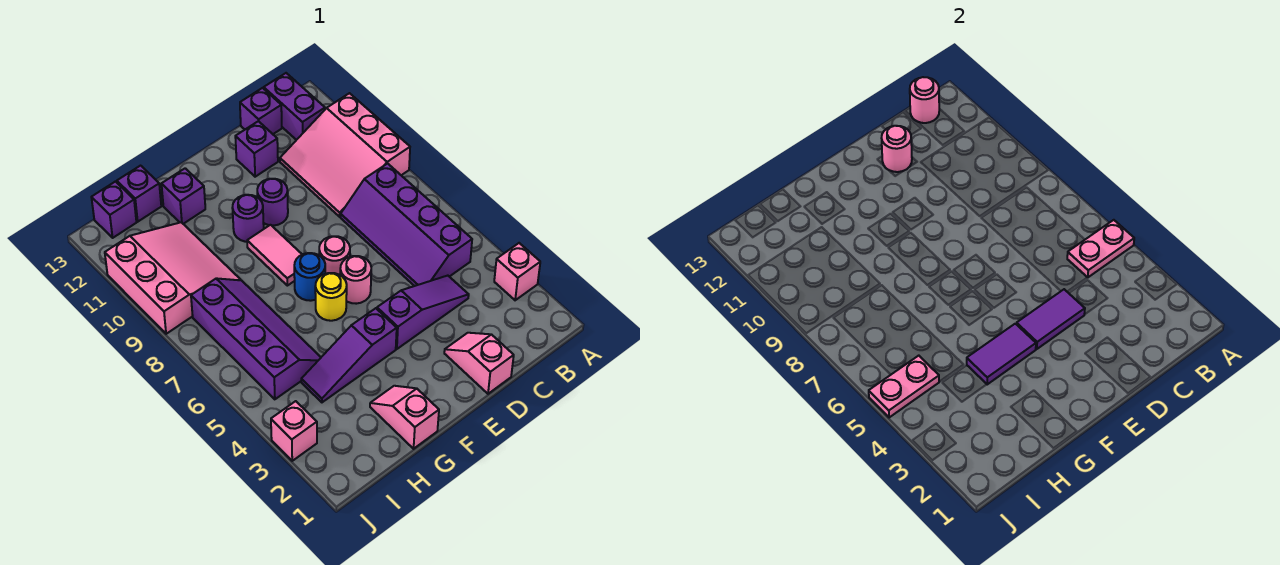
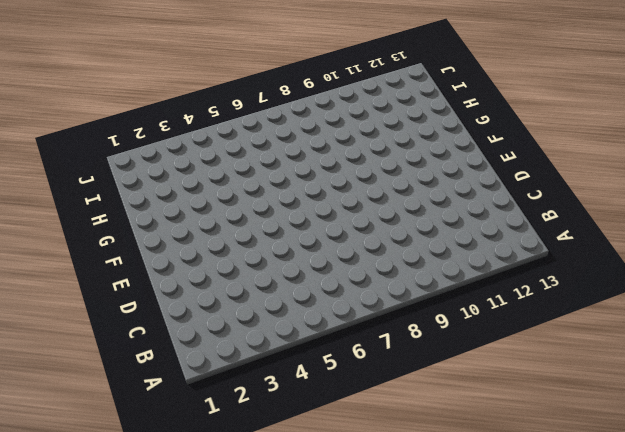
none -> pink brick A3 level 1
none -> pink slope A9:C11 level 1 top A
none -> purple slope B5:C8 level 1 top B

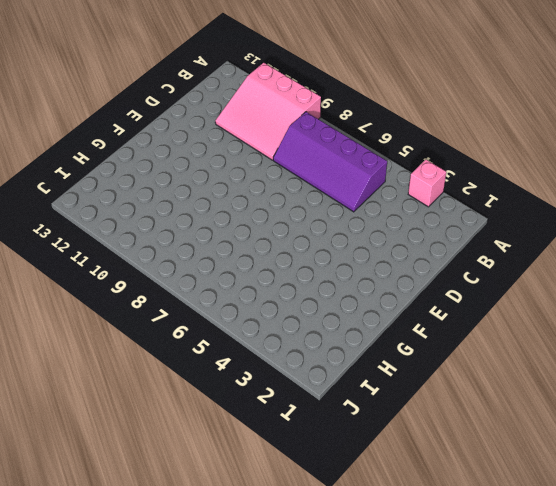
none -> purple brick B12:B13 level 1
none -> purple slope C4:E4 level 1 top E
none -> purple brick C13 level 1

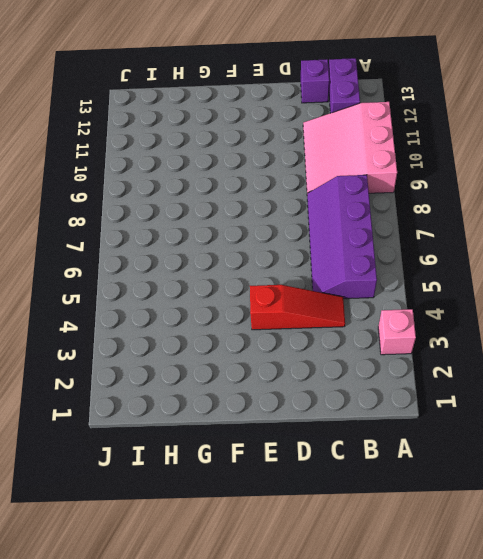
red slope C4:E4 level 1 top E -> purple slope C4:E4 level 1 top E
none -> pink slope D1:D2 level 1 top 1
none -> purple brick D12 level 1
none -> pink round brick E6 level 1

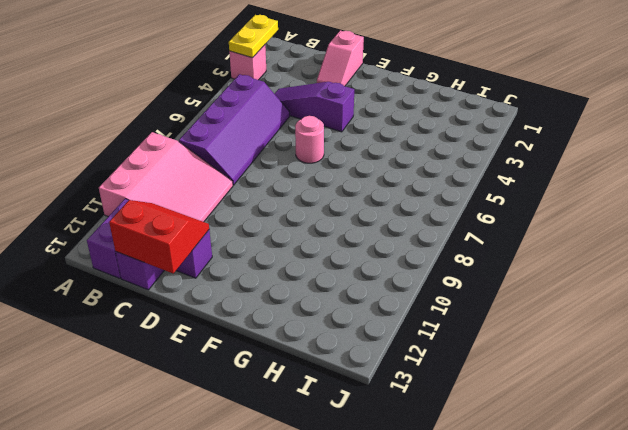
yellow plate A2:A3 level 2 -> none
red slope C12:D13 level 2 top 13 -> pink round brick D12 level 2
none -> pink round brick E7 level 1
none -> purple round brick E10 level 1
none -> purple slope F4:H4 level 1 top F

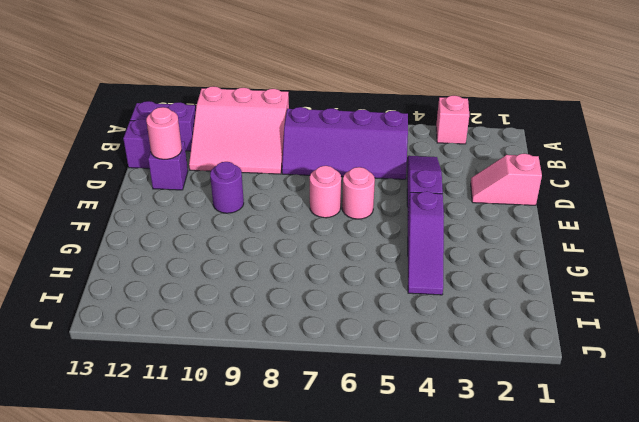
none -> yellow round brick F6 level 1
none -> blue round brick F7 level 1
none -> pink tile F8:F9 level 1

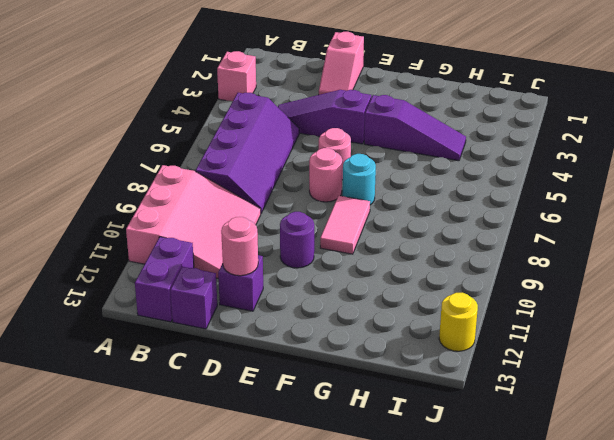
cyan round brick F7 level 1 -> blue round brick F7 level 1
yellow round brick J12 level 1 -> yellow round brick F6 level 1
none -> purple round brick F10 level 1
none -> pink slope G1:G2 level 1 top 1
none -> purple brick G12 level 1

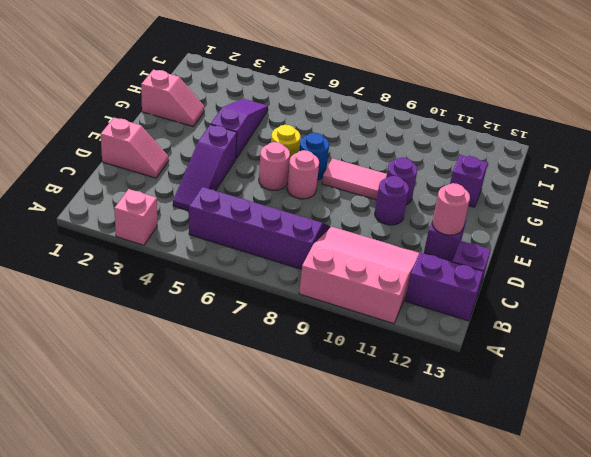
none -> purple slope H5:I8 level 1 top I
none -> pink slope H9:J11 level 1 top J
none -> purple brick H13 level 1

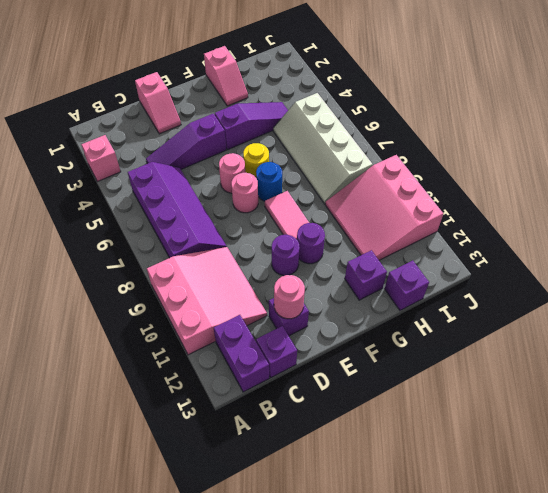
white slope H5:I8 level 1 top I -> purple slope H5:I8 level 1 top I
none -> purple brick I13 level 1
none -> pink brick J3 level 1
none -> pink plate A5:B5 level 2

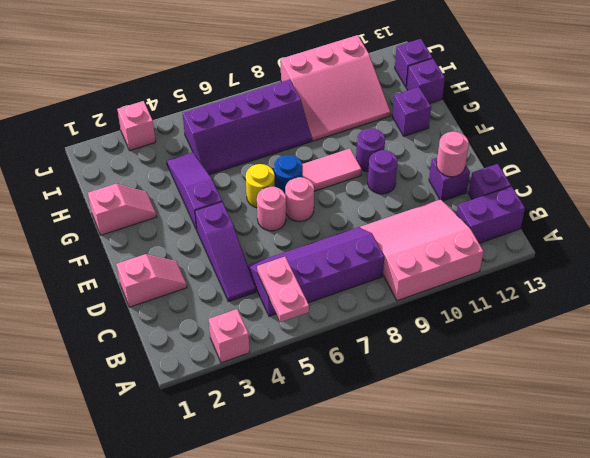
none -> pink round brick B13 level 2
none -> purple tile D4:E4 level 2
none -> purple tile F4:G4 level 2

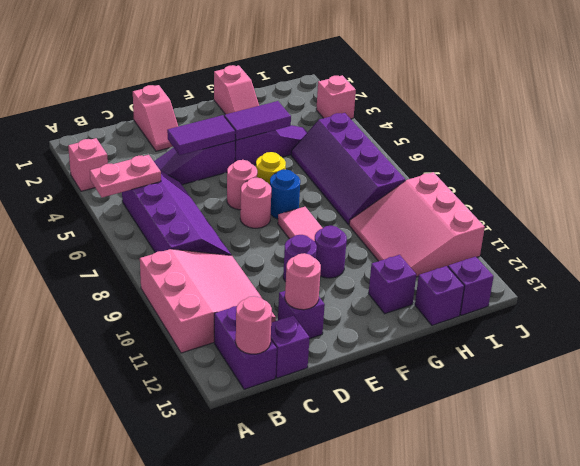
none -> pink plate I5:J5 level 2

